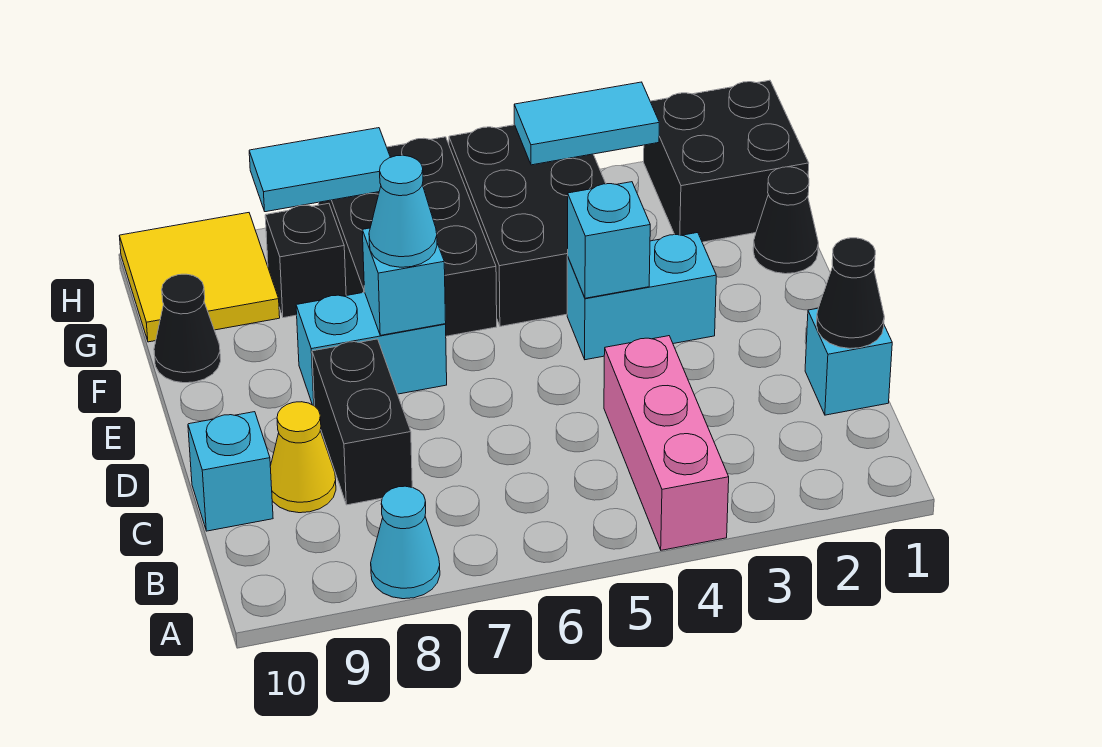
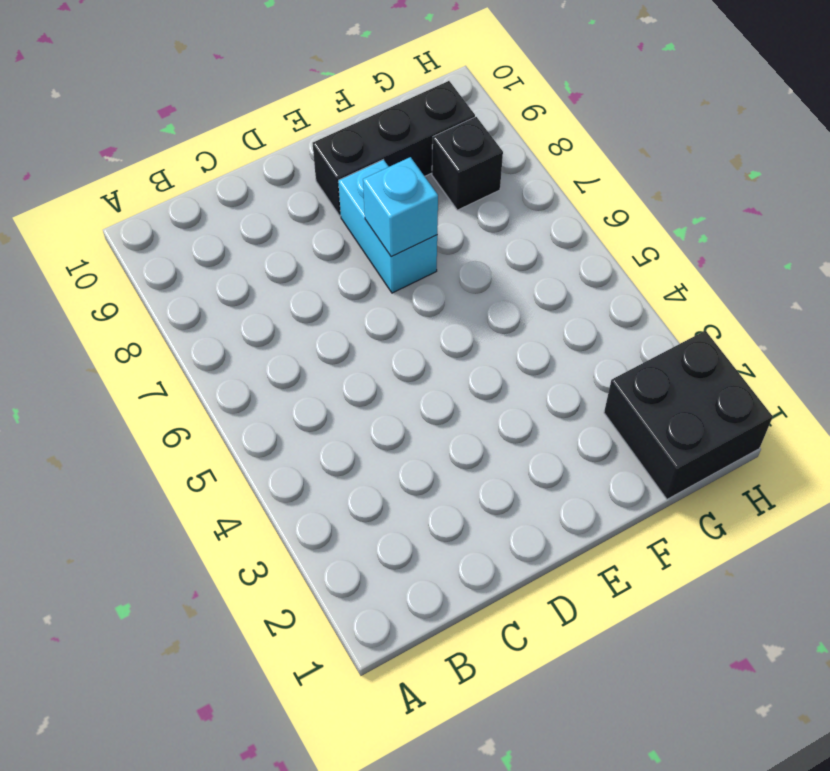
black brick E9:G9 level 1 -> yellow tile G9:H10 level 1
none -> pink brick A4:C4 level 1
none -> cyan cone A8 level 1
none -> cyan brick C1 level 1

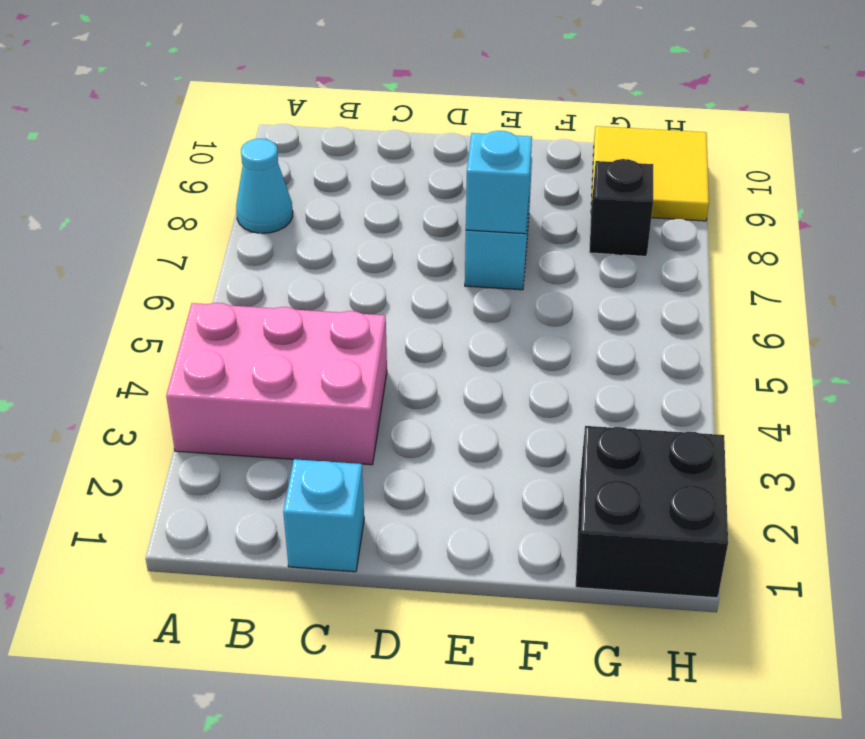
pink brick A3:C4 level 1 -> pink brick A4:C4 level 1
none -> black brick C8:D8 level 1
none -> yellow cone C9 level 1
none -> cyan brick C10 level 1

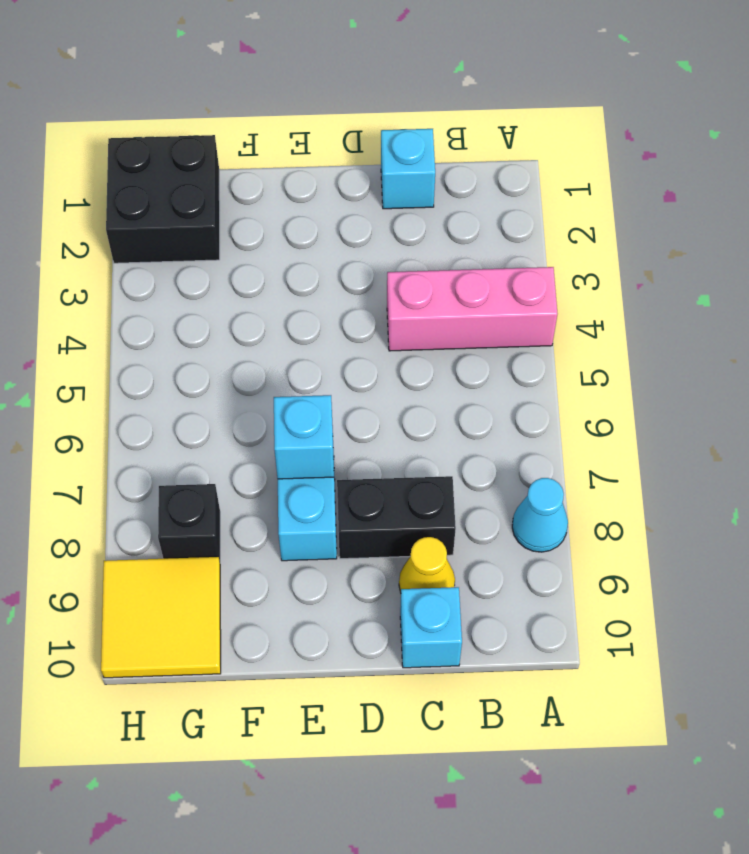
none -> cyan brick E3:E4 level 1
none -> black cone F1 level 1
none -> black brick F4:H5 level 1

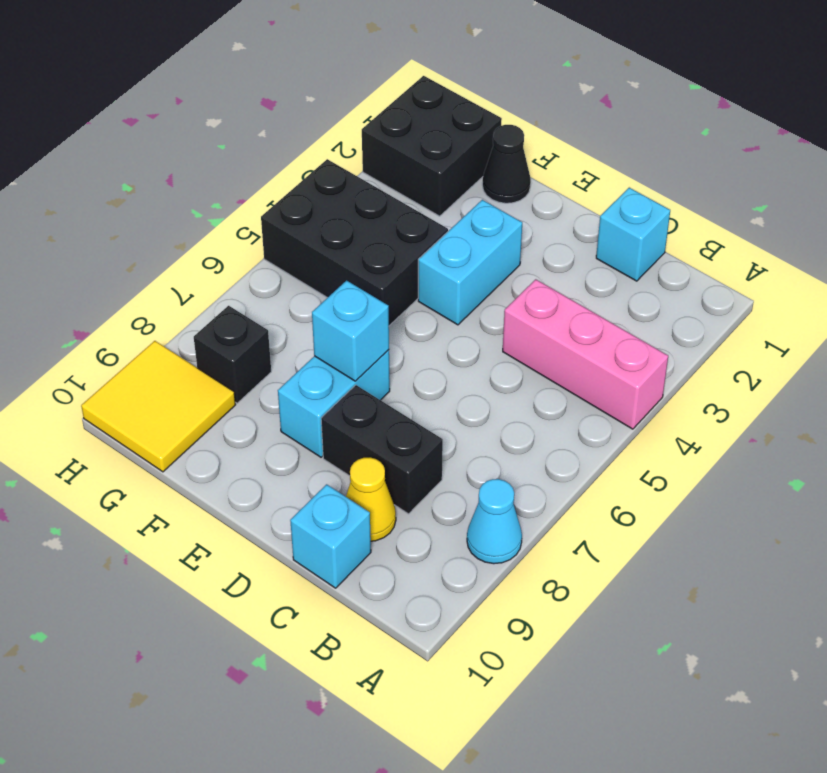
none -> black brick F6:H7 level 1
none -> black cone F10 level 1
none -> black cone C1 level 2

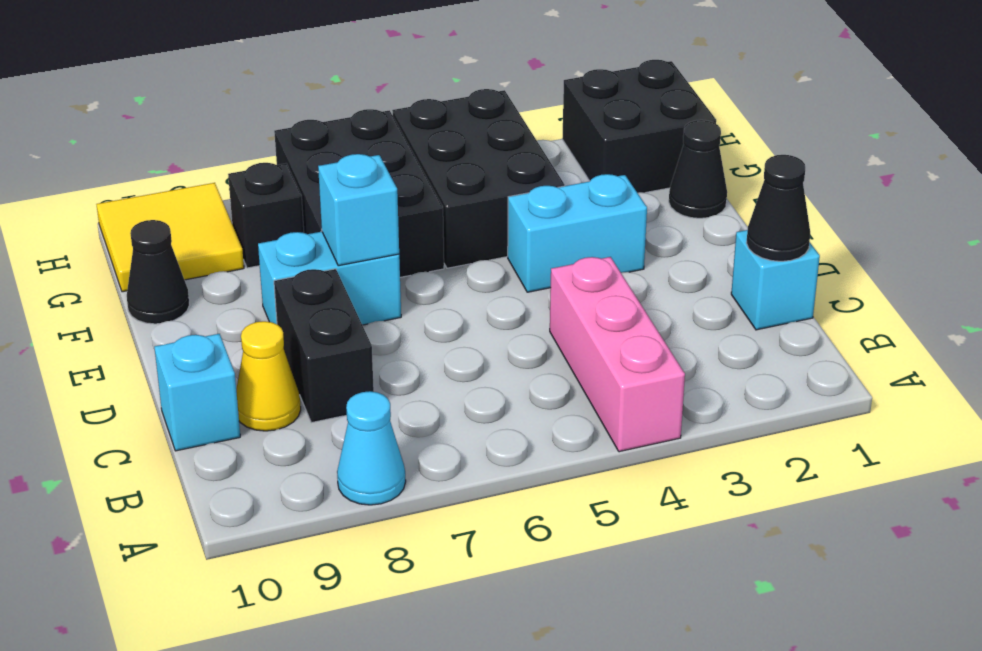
none -> cyan brick E4 level 2
none -> cyan tile H3:H4 level 2
none -> cyan tile H7:H8 level 2

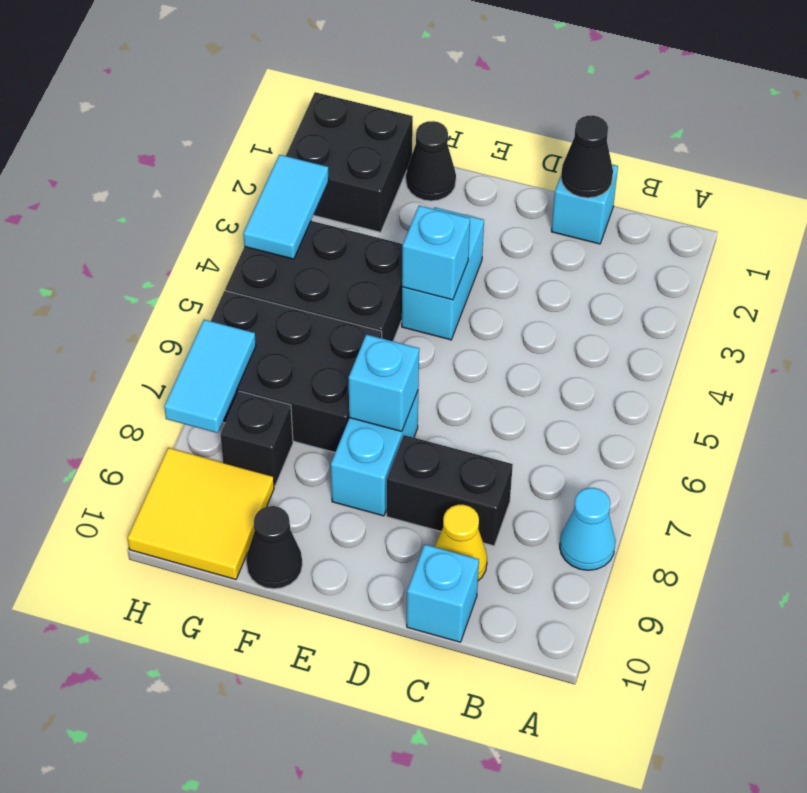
none -> pink brick A4:C4 level 1
none -> cyan cone E7 level 3

